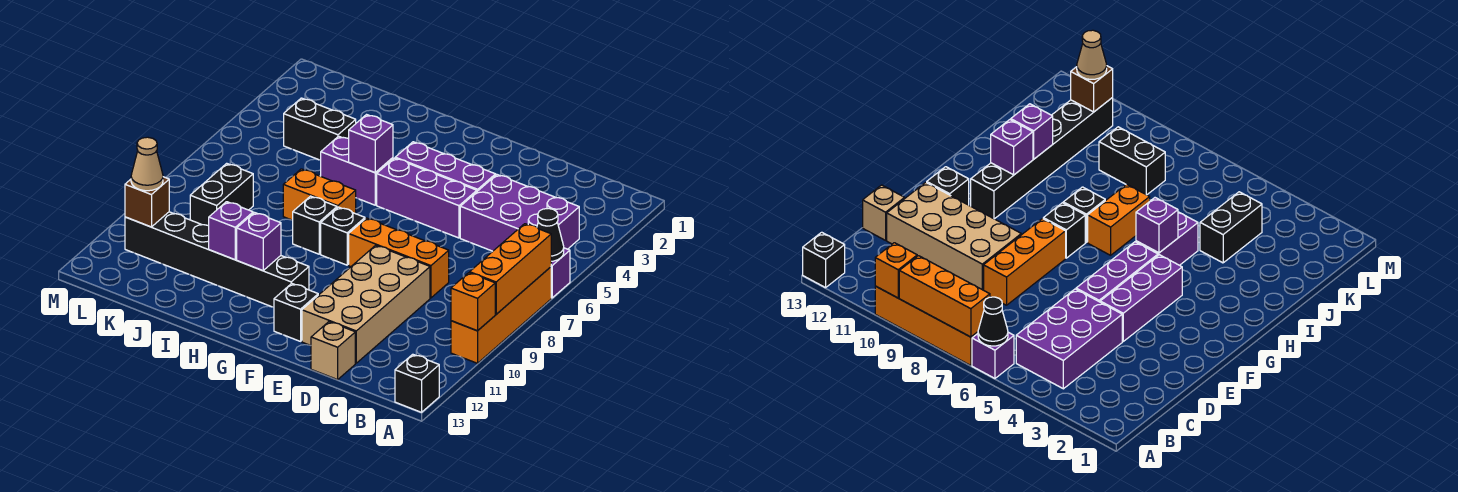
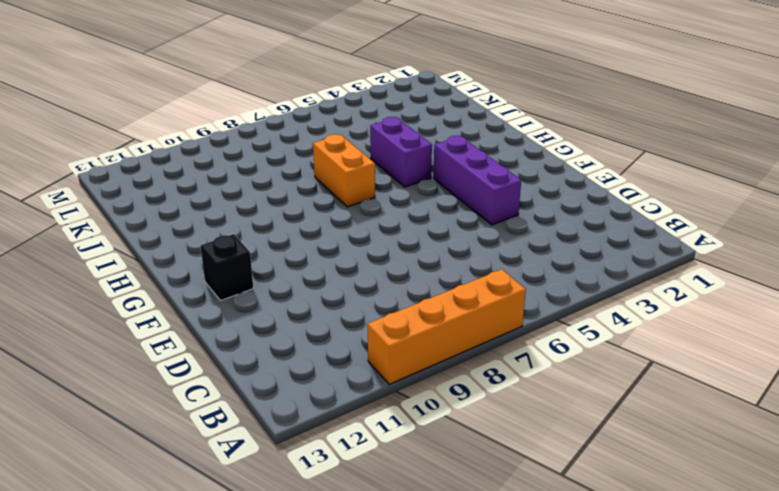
none -> purple brick A6 level 1
none -> black brick A13 level 1
none -> purple brick B4:D5 level 1

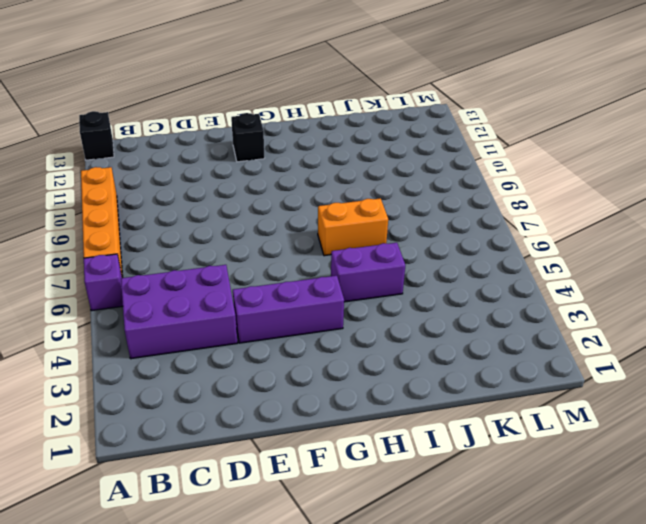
none -> orange brick D8:F8 level 1
none -> tan brick D9:E12 level 1
none -> tan brick D13 level 1

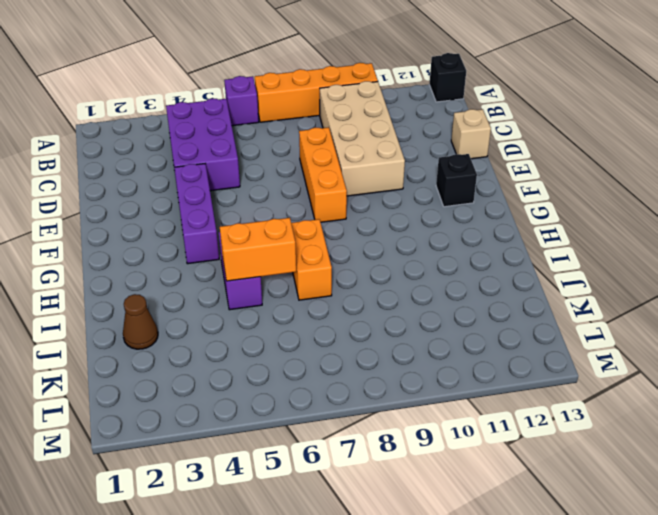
tan brick B9:E10 level 1 -> tan brick D9:E12 level 1
orange brick I5:I6 level 2 -> none
brown cone J2 level 1 -> none
none -> purple brick E5:G5 level 1
none -> black brick G8 level 1
none -> black brick G11:L11 level 1

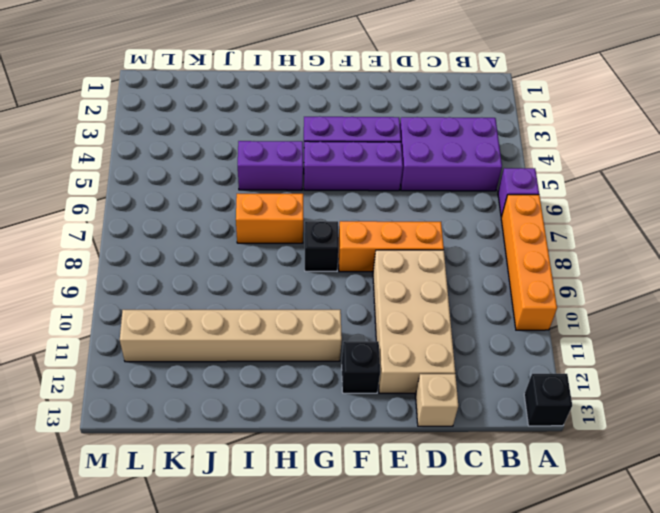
tan brick G11:L11 level 1 -> black brick G11:L11 level 1
none -> black brick H8 level 1
none -> black brick J4:K4 level 1
none -> black brick K8:K9 level 1

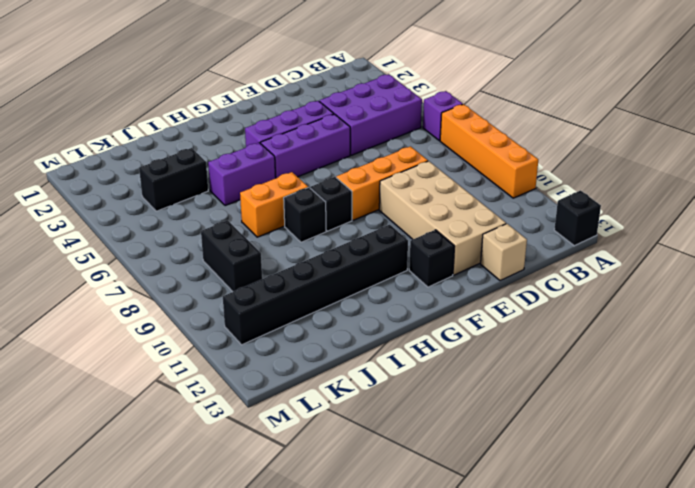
none -> black cone A6 level 2
none -> orange brick A7:A9 level 2
none -> orange brick A10 level 2

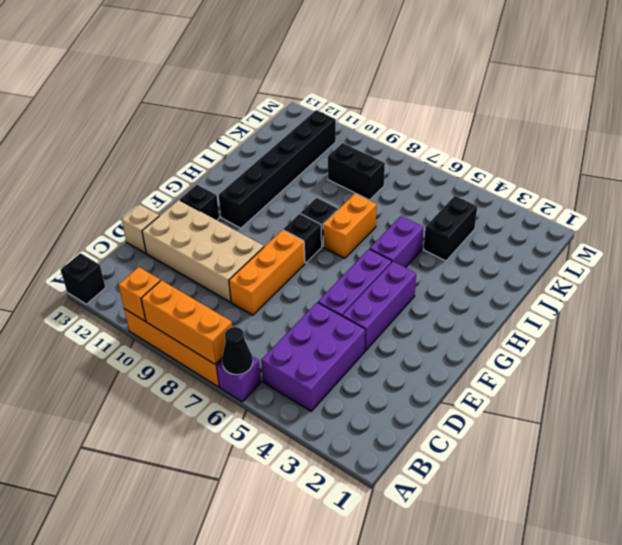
none -> purple brick H5 level 2
none -> purple brick H11 level 2
none -> purple brick I11 level 2

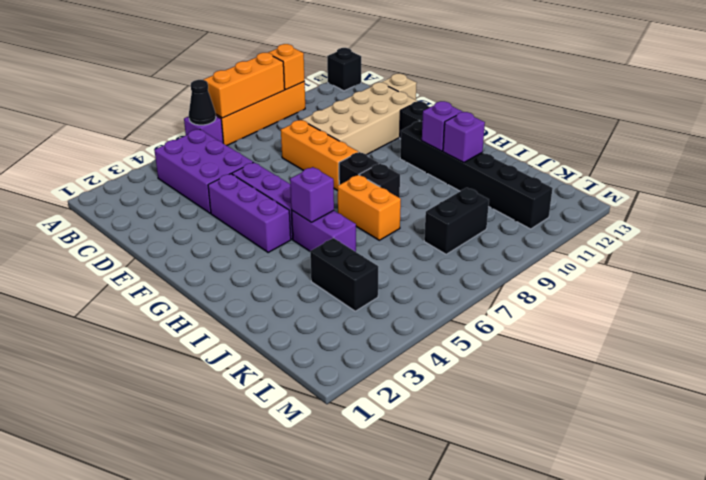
none -> brown brick L11 level 2
none -> tan cone L11 level 3

